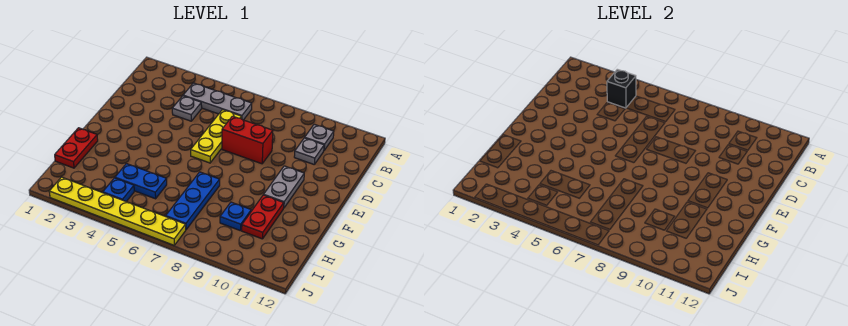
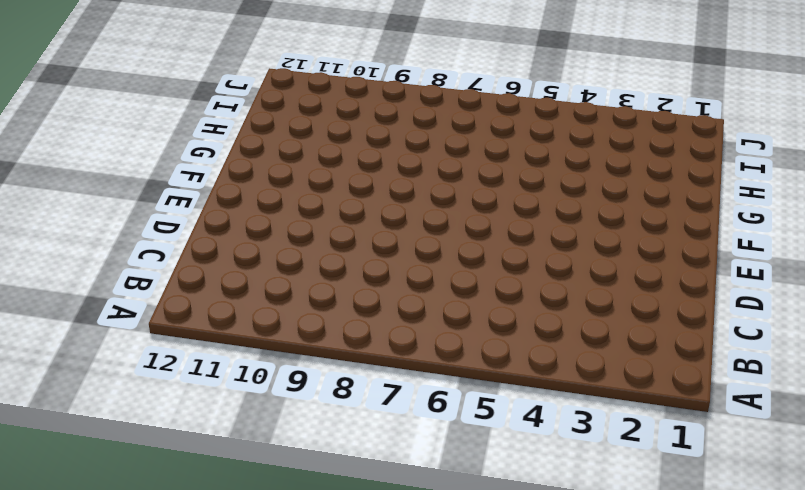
none -> grey plate B4:B6 level 1
none -> grey plate B10 level 1
none -> grey plate C4 level 1

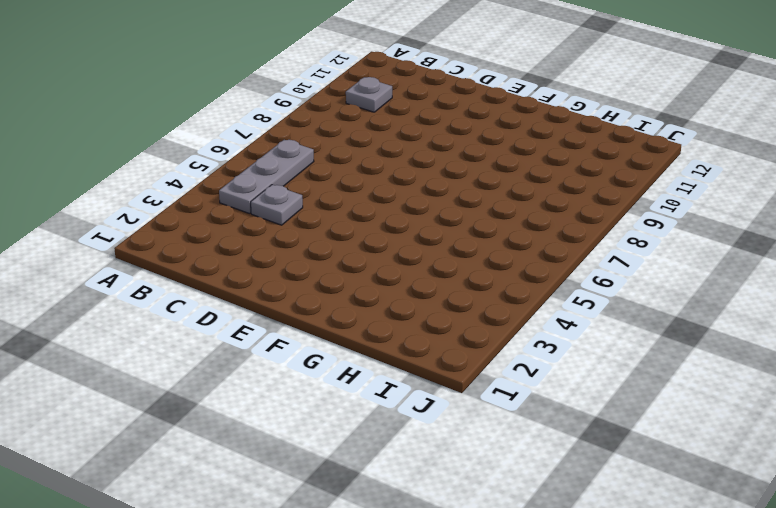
none -> yellow plate C6:E6 level 1
none -> grey plate C10 level 1
none -> red brick D7:D8 level 1

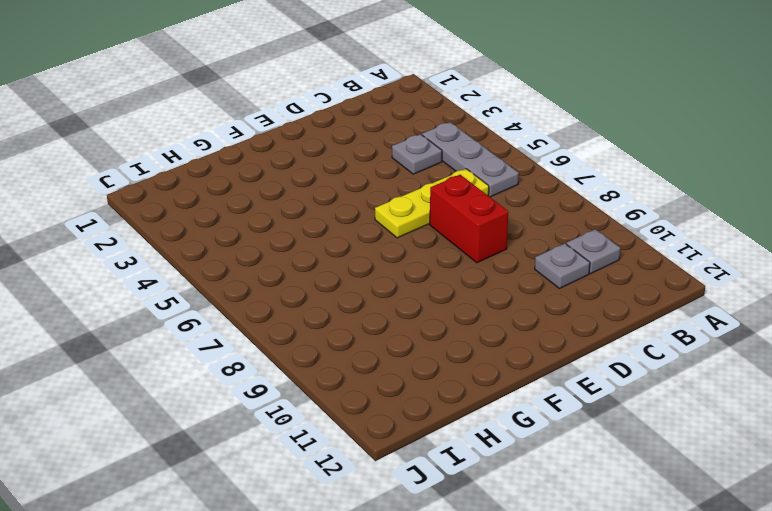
none -> grey plate E10:F10 level 1
none -> red plate G1:H1 level 1
none -> blue plate G7:I7 level 1

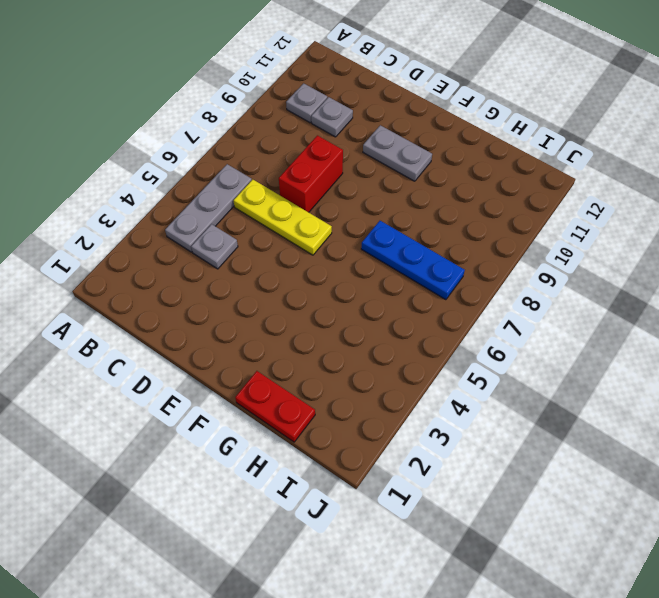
none -> red plate G10:H10 level 1
none -> blue plate H4:H5 level 1
none -> blue plate H9 level 1

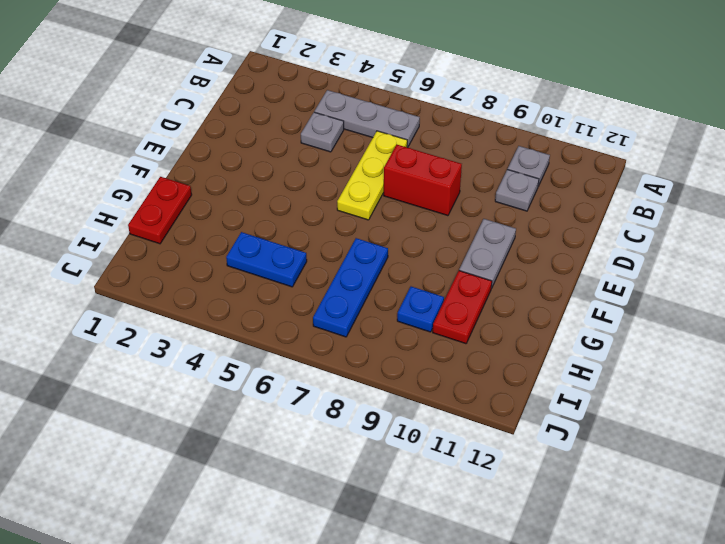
none -> blue plate I4 level 1
none -> yellow plate J2:J7 level 1
none -> black brick B4 level 2

